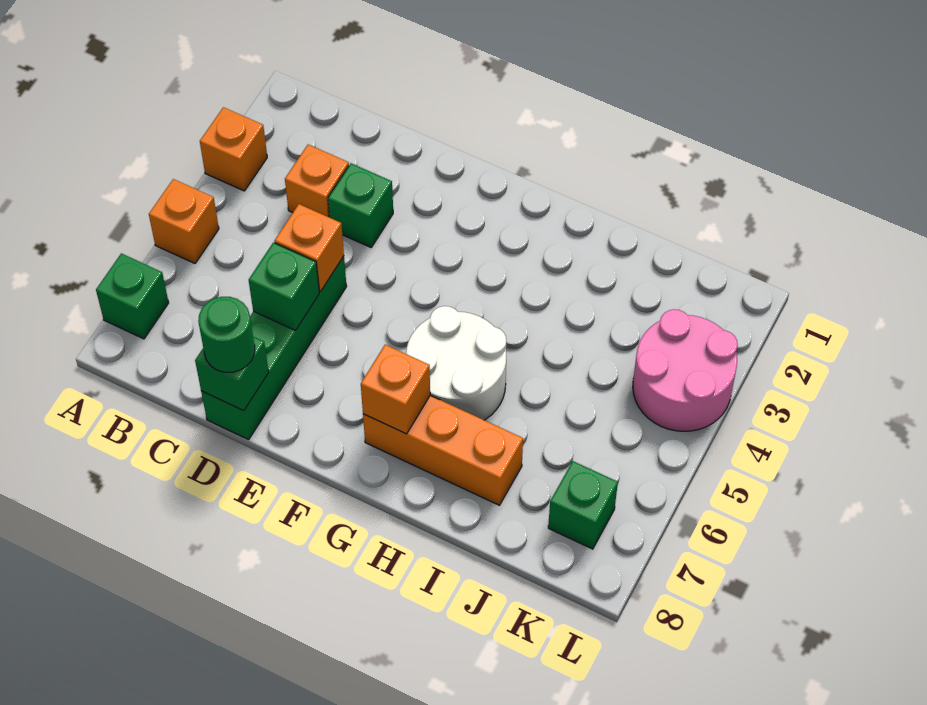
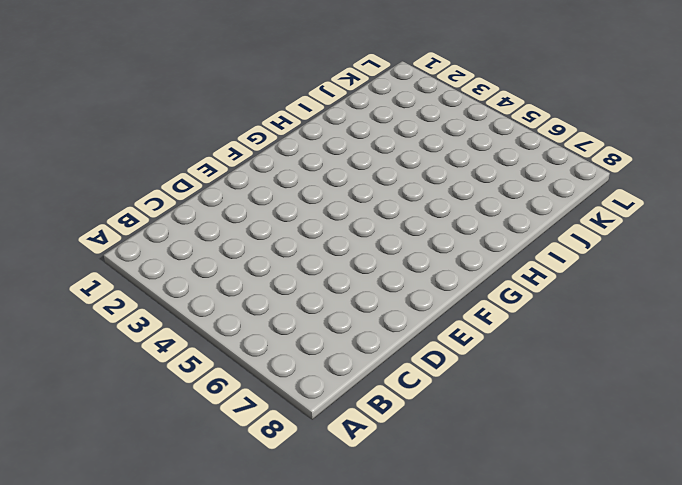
none -> orange brick A3 level 1
none -> orange brick A5 level 1
none -> green brick A7 level 1

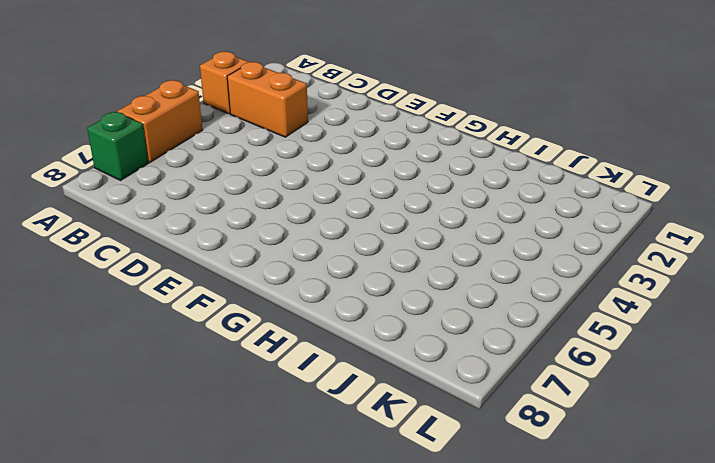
orange brick A5:A6 level 1 -> orange brick A5 level 1
orange brick B3:C3 level 1 -> orange brick C3 level 1
none -> green brick D3 level 1
none -> green brick D5:D8 level 1
none -> white round brick G5:H6 level 1

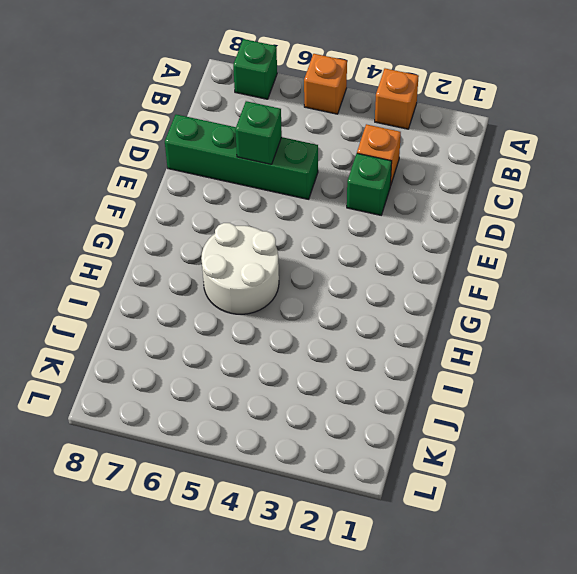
none -> orange brick G7:I7 level 1
none -> pink round brick K3:L4 level 1
none -> green brick K7 level 1

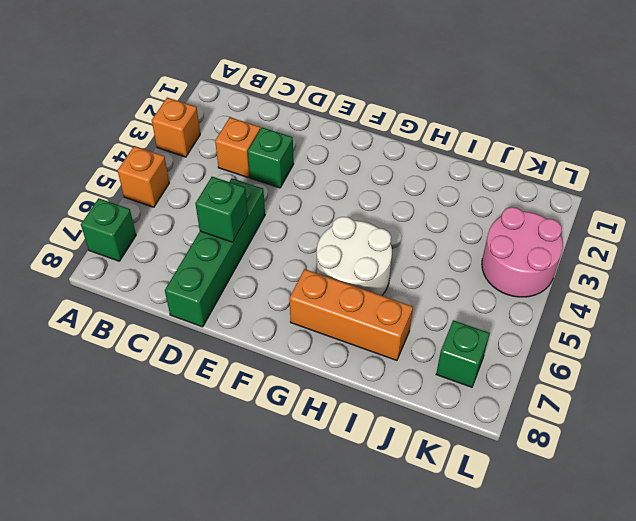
none -> orange brick D5 level 2
none -> green brick D8 level 2
none -> orange brick G7 level 2

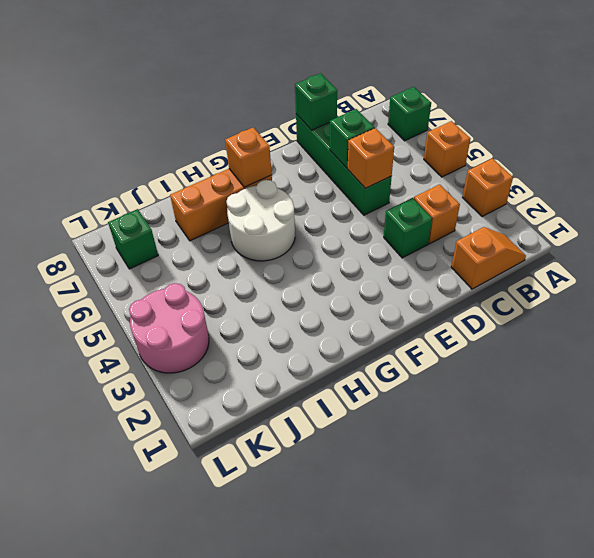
orange slope B1:C1 level 1 top C -> none
none -> green round brick D8 level 3

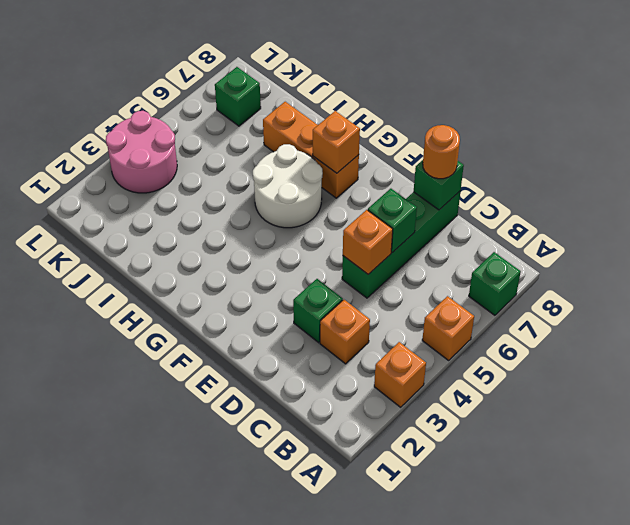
orange round brick D8 level 3 -> green round brick D8 level 3

